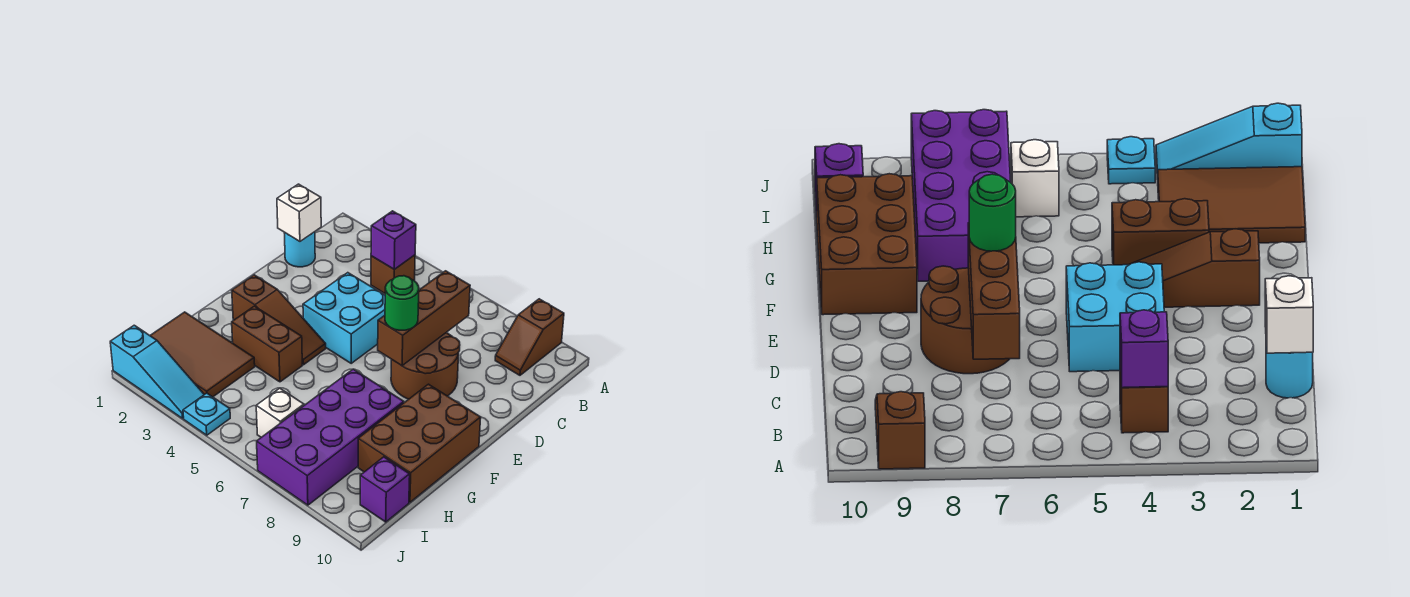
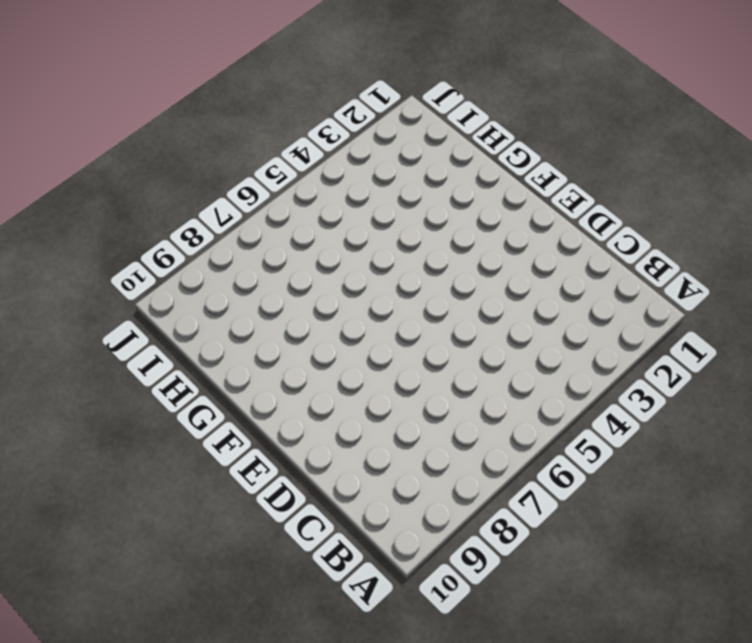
none -> brown slope A9:B9 level 1 top A
none -> brown brick B4 level 1
none -> cyan round brick C1 level 1

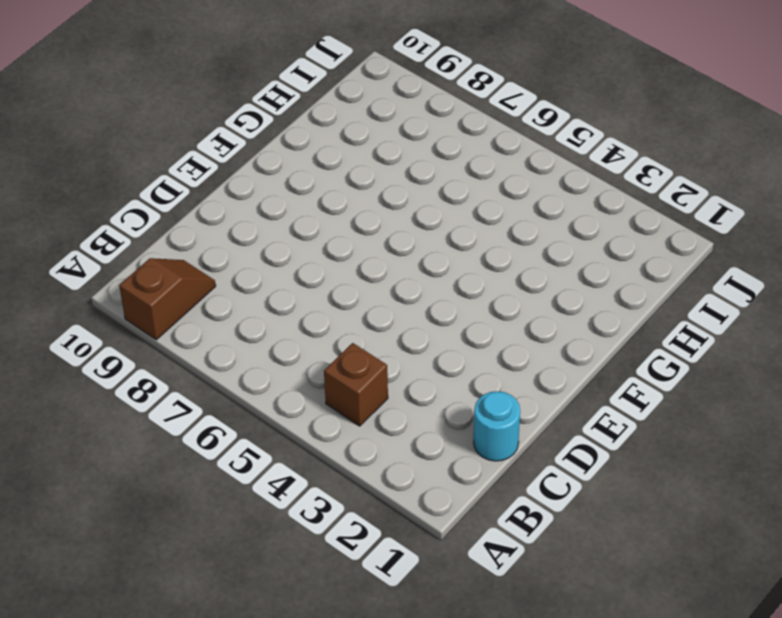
none -> cyan brick D4:E5 level 1
none -> brown round brick D7:E8 level 1
none -> brown slope F2:F4 level 1 top 2

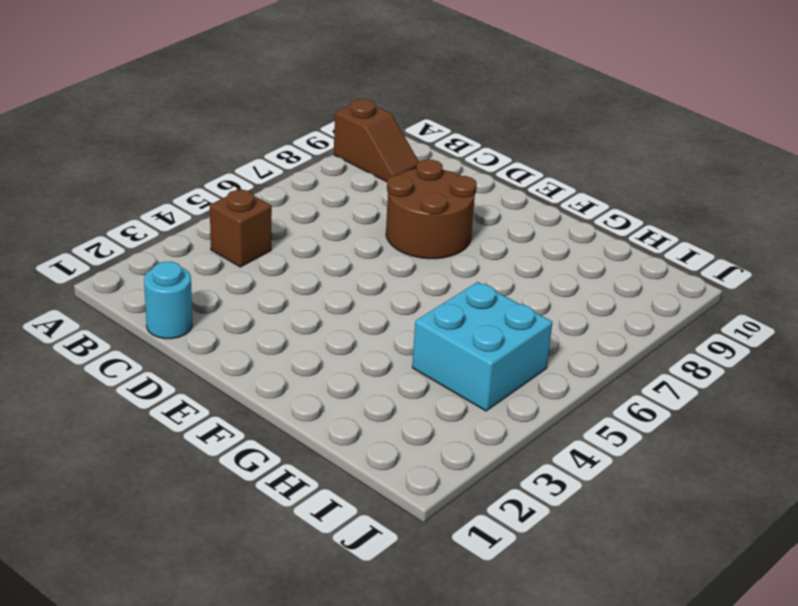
cyan brick H4:I5 level 1 -> cyan brick D4:E5 level 1
none -> brown slope F2:F4 level 1 top 2
none -> brown brick F9:H10 level 1
none -> brown brick G3:G4 level 1

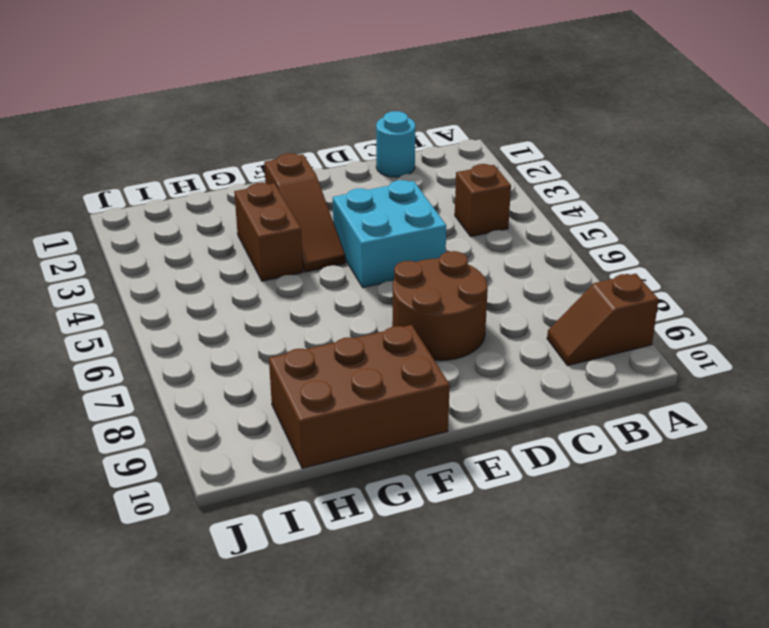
none -> purple brick G7:J8 level 1
none -> brown tile H1:I3 level 1
none -> white brick I6 level 1

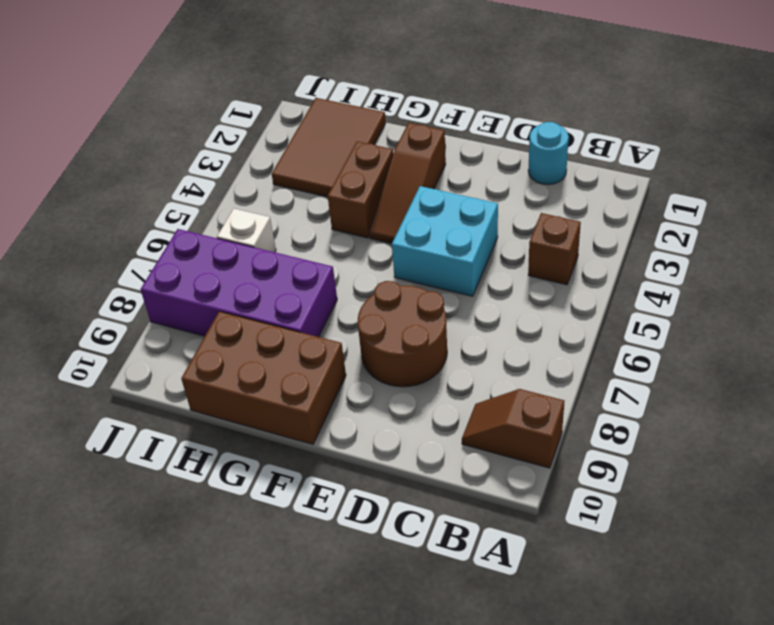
none -> purple brick I10 level 1
none -> cyan slope J1:J3 level 1 top 1
none -> cyan plate J4 level 1

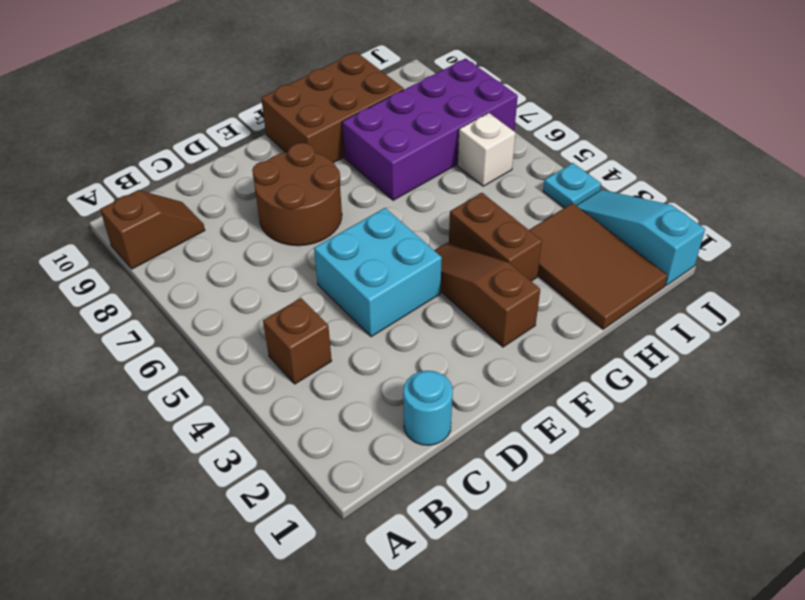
none -> purple brick I10 level 1
none -> purple brick B4 level 2
none -> white brick C1 level 2

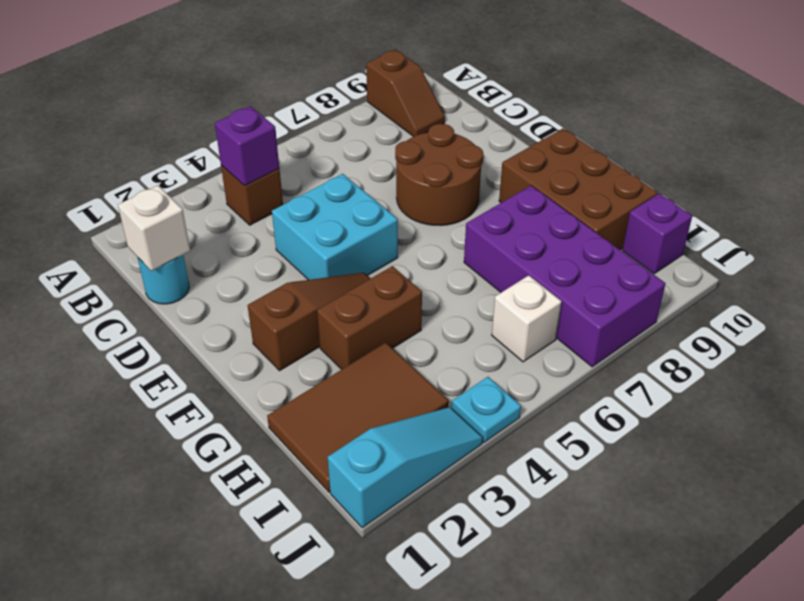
none -> brown brick C7:E7 level 2
none -> green round brick E7 level 3

